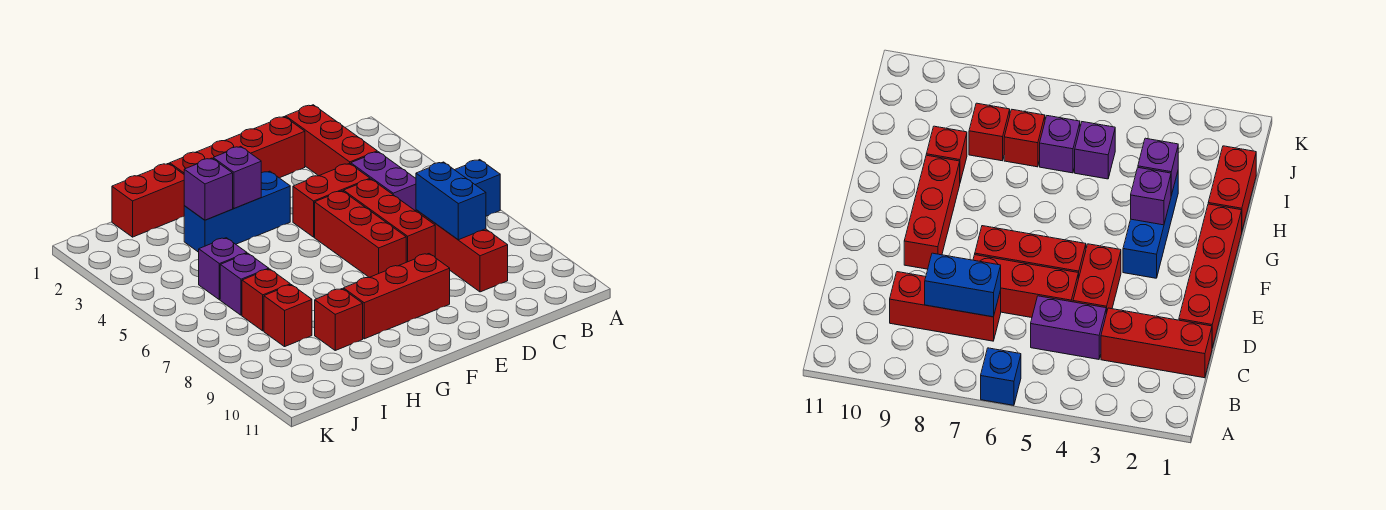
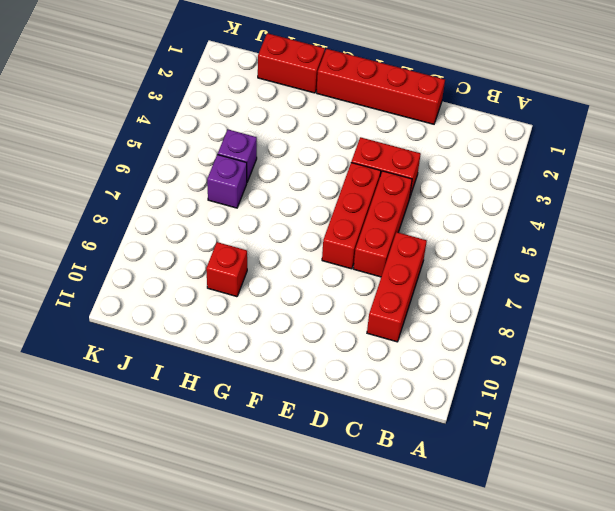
none -> blue brick A6 level 1
none -> red brick C1:C3 level 1
none -> purple brick C4:C5 level 1

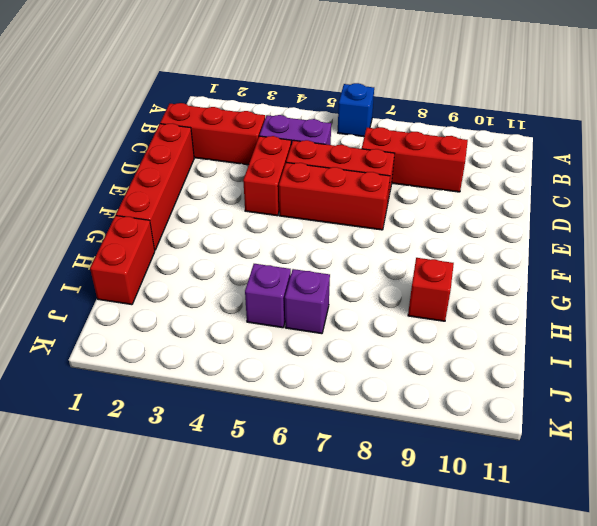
none -> red brick E9:G9 level 1
none -> blue brick F3:H3 level 1
none -> red brick I7 level 1

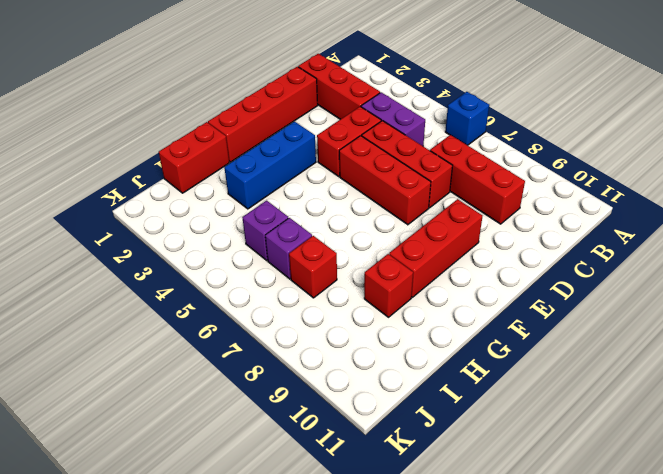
none -> red brick I8 level 1
none -> blue brick C7:C8 level 2
none -> purple brick G3 level 2

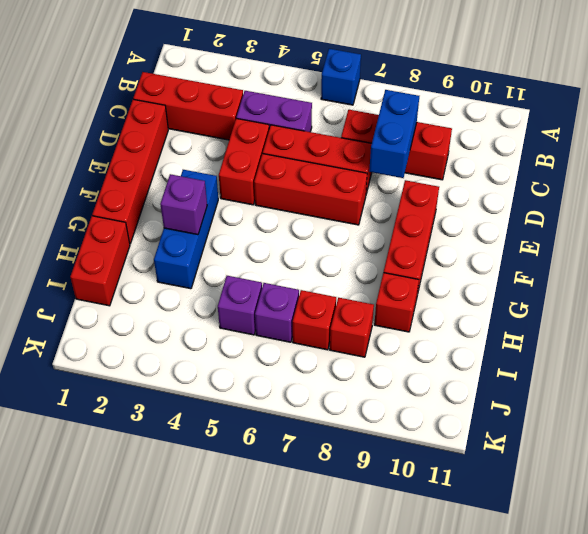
blue brick C8:D8 level 2 -> blue brick C7:C8 level 2
none -> purple brick H3 level 2

